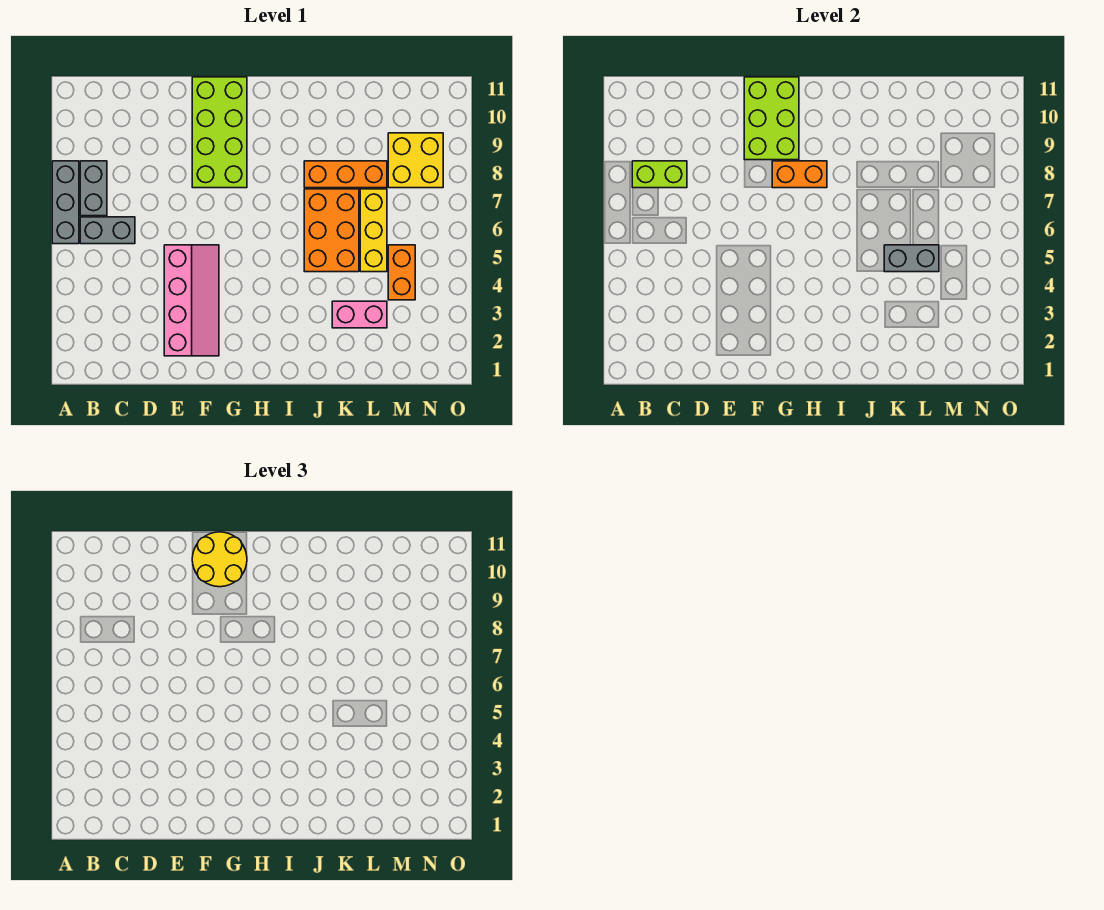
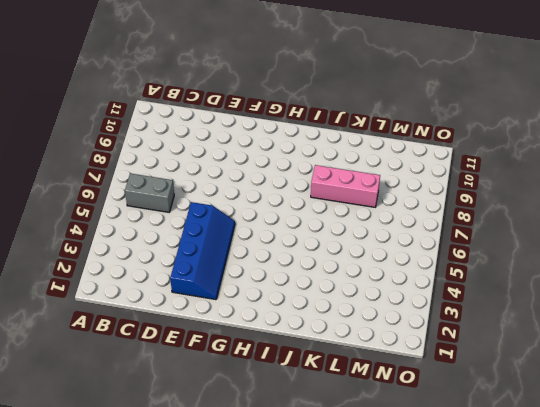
blue slope E2:F5 level 1 top E -> pink slope E2:F5 level 1 top E
pink brick J8:L8 level 1 -> orange brick J8:L8 level 1
none -> grey brick A6:A8 level 1
none -> grey brick B7:B8 level 1
none -> lime brick F8:G11 level 1

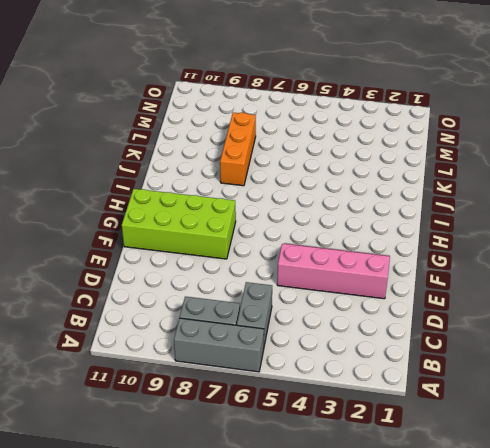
none -> orange brick J5:K7 level 1
none -> pink brick K3:L3 level 1
none -> yellow brick L5:L7 level 1

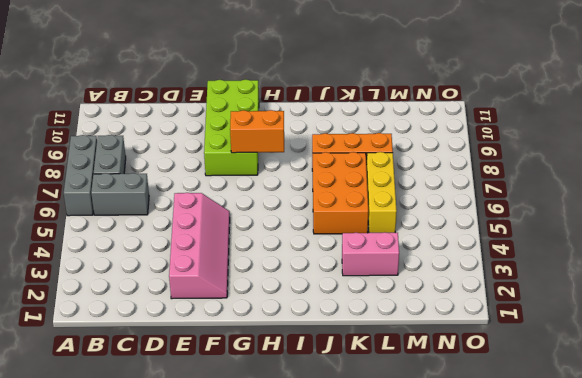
none -> orange brick M4:M5 level 1
none -> yellow brick M8:N9 level 1
none -> lime brick B8:C8 level 2

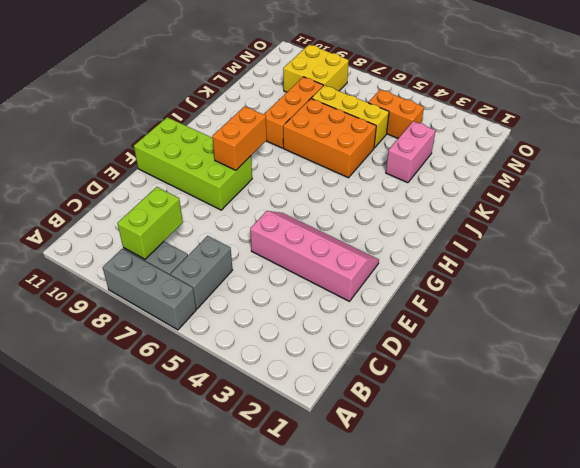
none -> lime brick F9:G11 level 2
none -> grey brick K5:L5 level 2
none -> yellow round brick F10:G11 level 3

